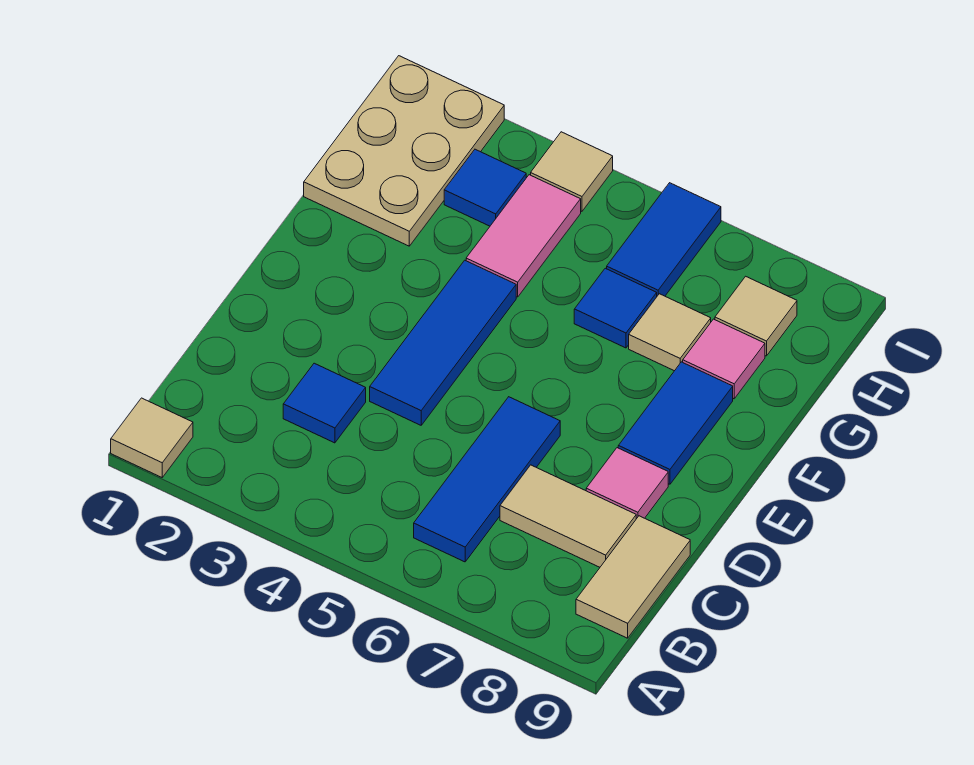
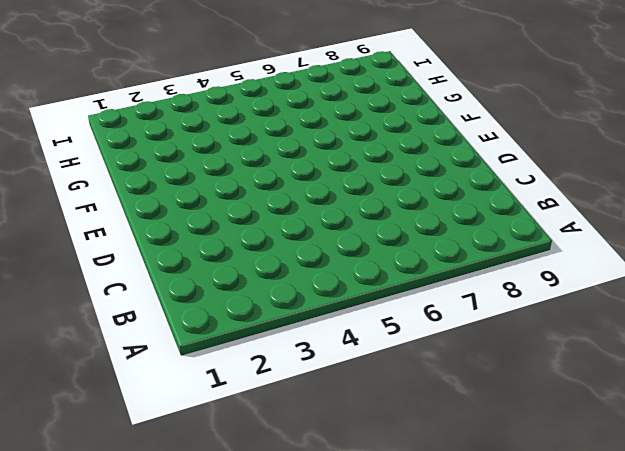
none -> tan tile A1 level 1
none -> blue tile B6:D6 level 1
none -> tan tile B9:C9 level 1

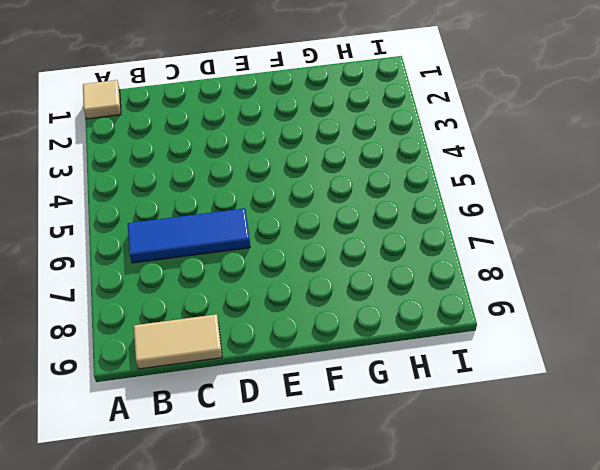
none -> blue tile C3 level 1
none -> tan tile C7:C8 level 1
none -> blue tile D4:F4 level 1

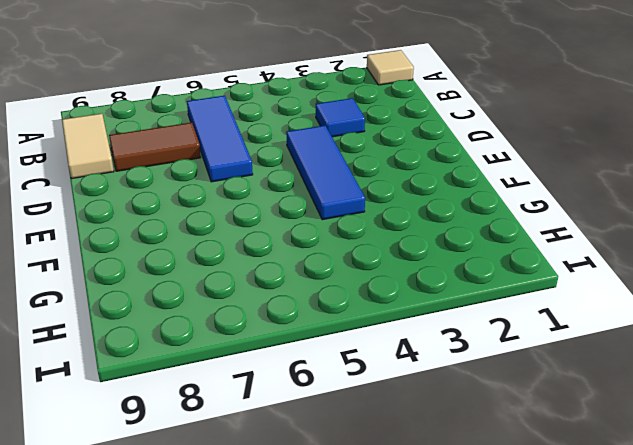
brown tile C7:C8 level 1 -> tan tile C7:C8 level 1
none -> pink tile D8 level 1
none -> blue tile E8:F8 level 1
none -> tan plate G1:I2 level 1

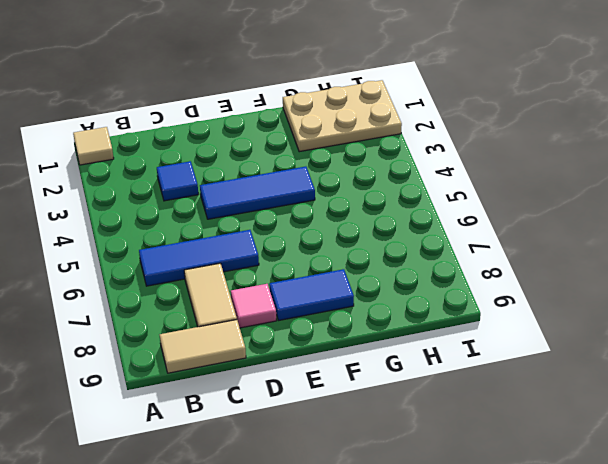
none -> pink tile G4:H4 level 1
none -> blue tile G6 level 1
none -> tan tile G7 level 1

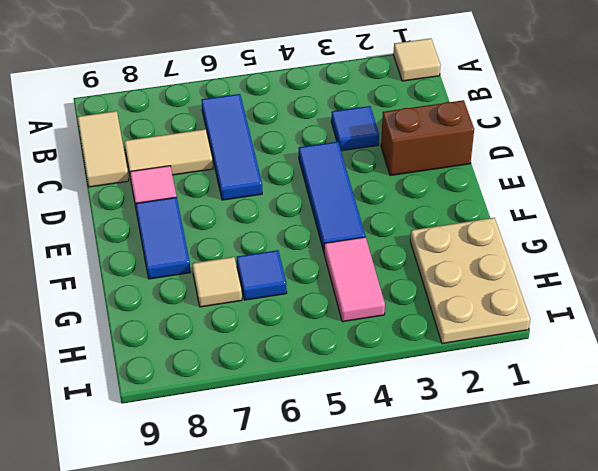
brown brick D1:D2 level 1 -> none
none -> pink tile G8 level 1
none -> blue tile H3 level 1
none -> blue tile H6:I6 level 1

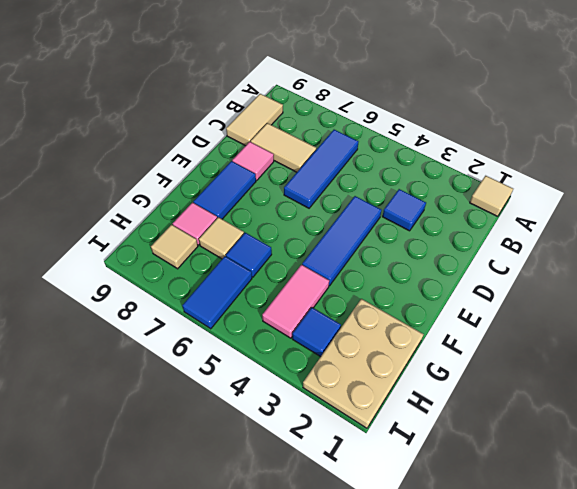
none -> tan tile I4 level 1

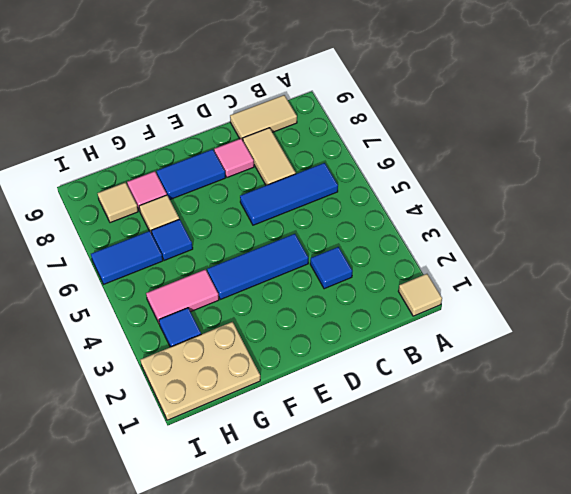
none -> tan tile I4 level 1

